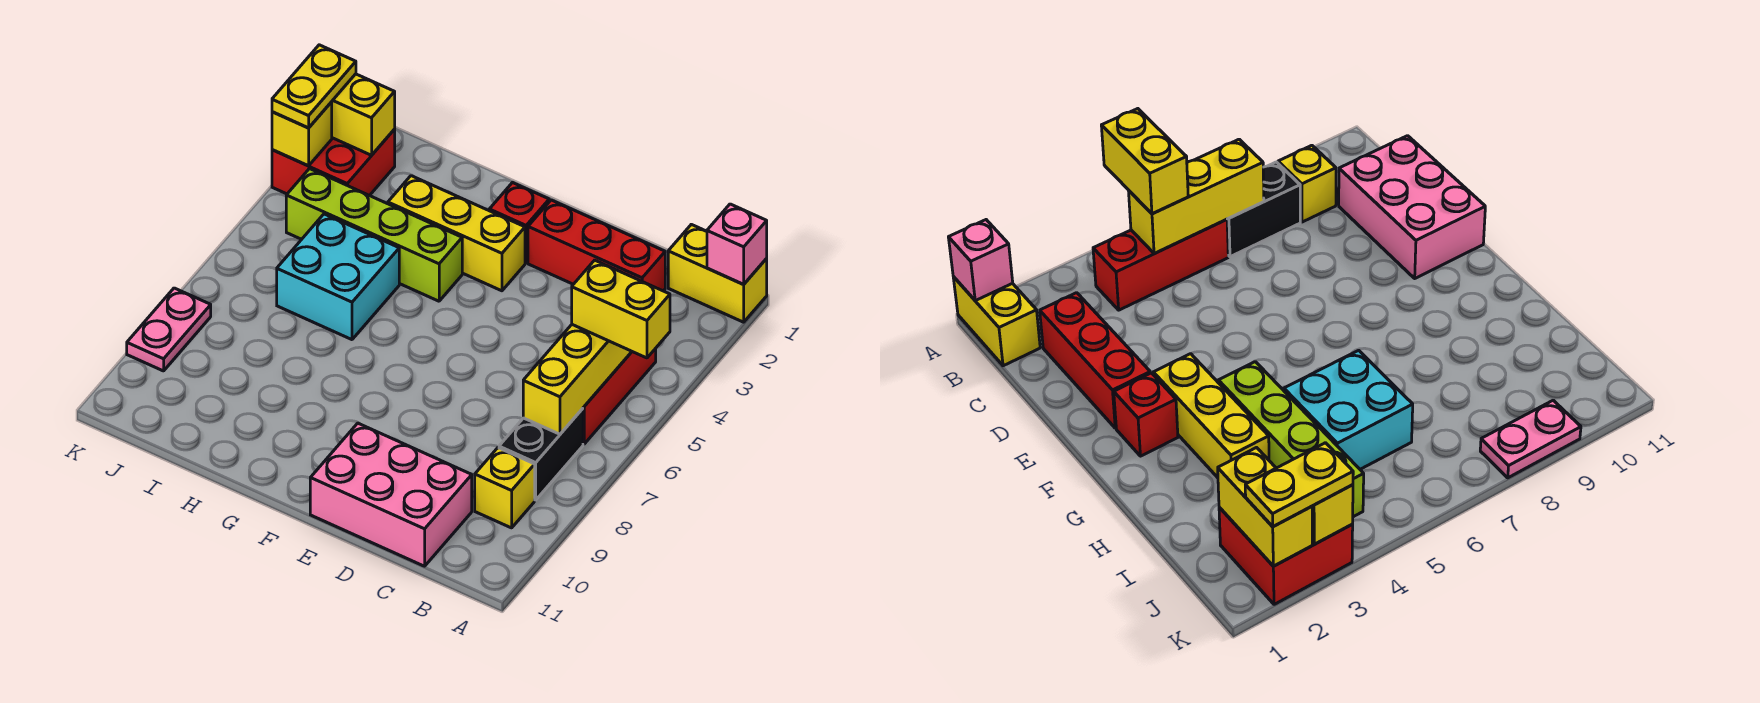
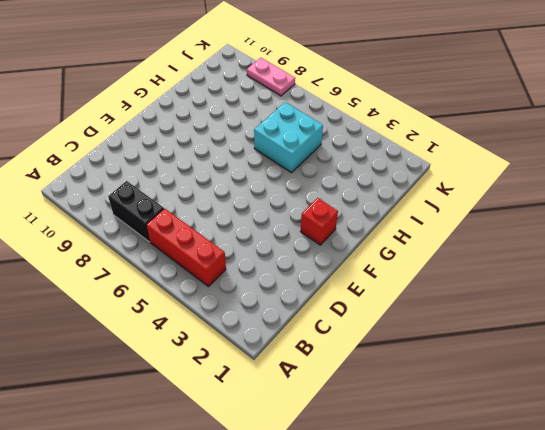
none -> yellow brick A1:B1 level 1
none -> yellow brick B9 level 1
none -> red brick C2:E2 level 1

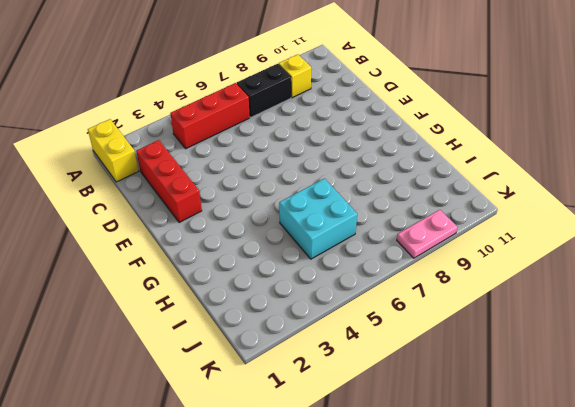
none -> pink brick C10:E11 level 1
none -> red brick F2 level 1
none -> yellow brick F3:H3 level 1

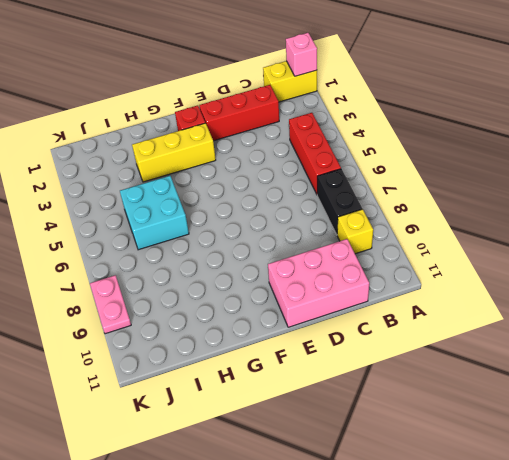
none -> lime brick G4:J4 level 1
none -> red brick J2:K3 level 1
none -> yellow brick B5:B7 level 2

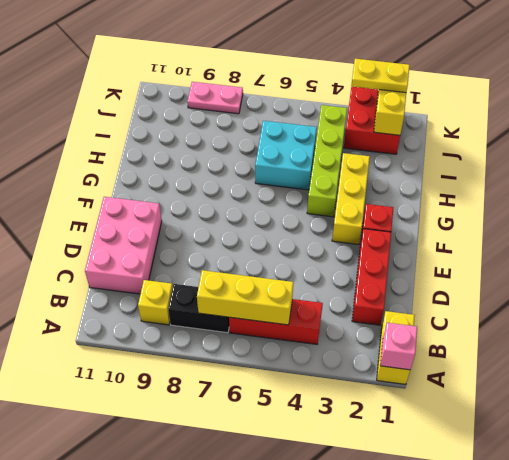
none -> yellow brick K3 level 2
none -> yellow brick A5:B5 level 3

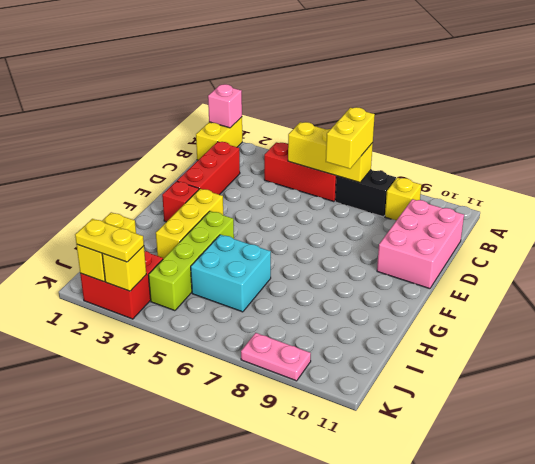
yellow brick B7:C7 level 3 -> yellow brick A5:B5 level 3

